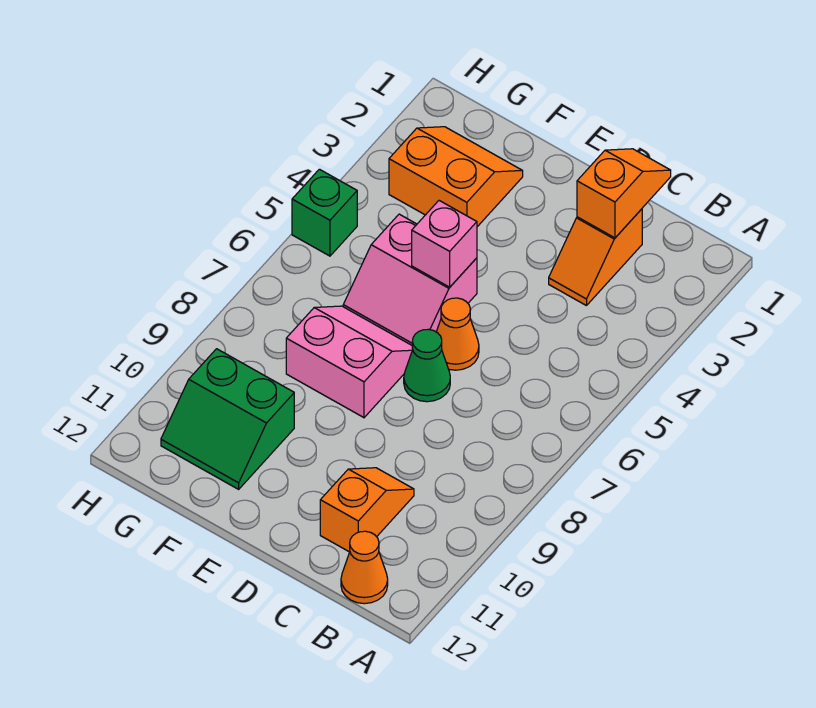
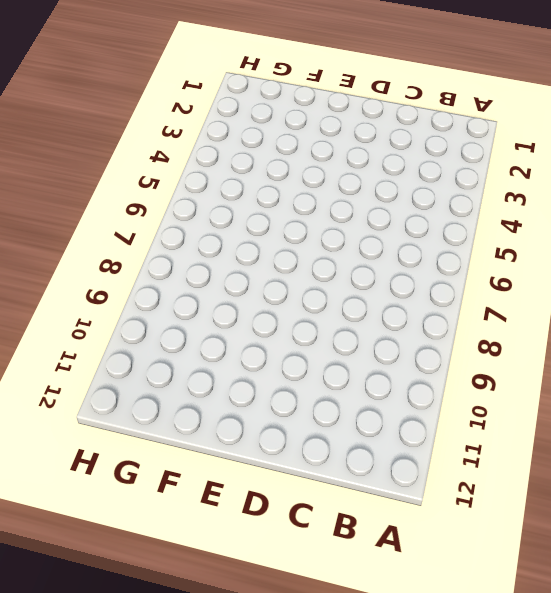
none -> orange cone B12 level 1
none -> orange slope C2:C3 level 1 top 2
none -> orange slope C10:C11 level 1 top 11

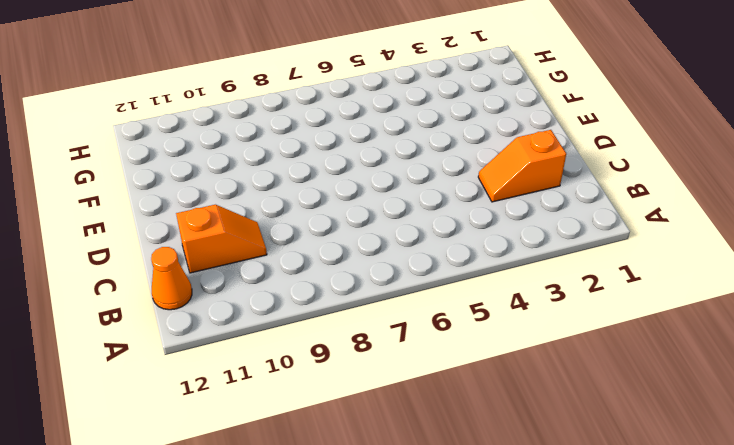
none -> orange cone D6 level 1
none -> green cone D7 level 1
none -> pink slope E5:F6 level 1 top 5

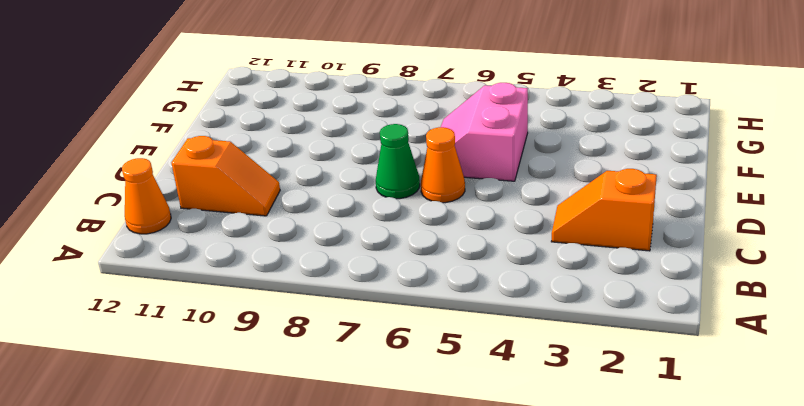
none -> pink slope E7:F8 level 1 top 8
none -> orange slope F2:G3 level 1 top 3
none -> green slope F10:G11 level 1 top 10

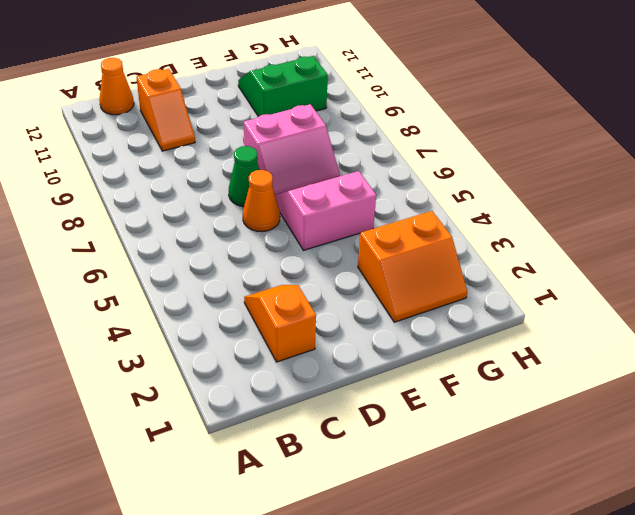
none -> green brick H5 level 1
none -> orange slope C1:C2 level 2 top 2
none -> pink brick E5 level 2

